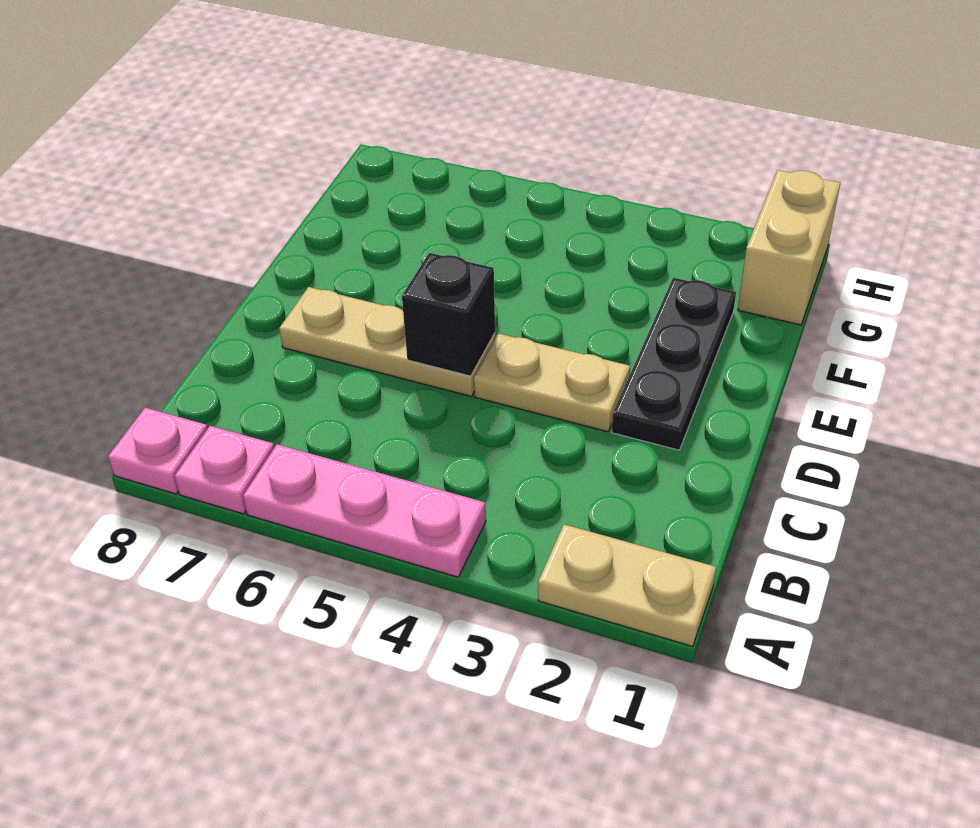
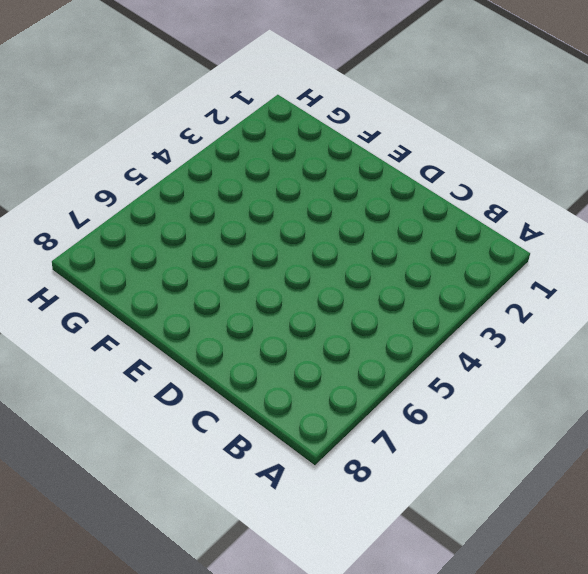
none -> tan plate A1:A2 level 1
none -> pink plate A4:A6 level 1

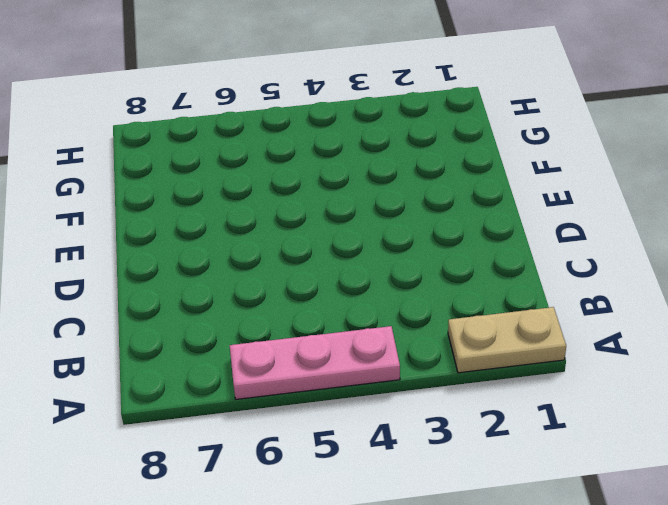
none -> pink plate A7 level 1
none -> pink plate A8 level 1

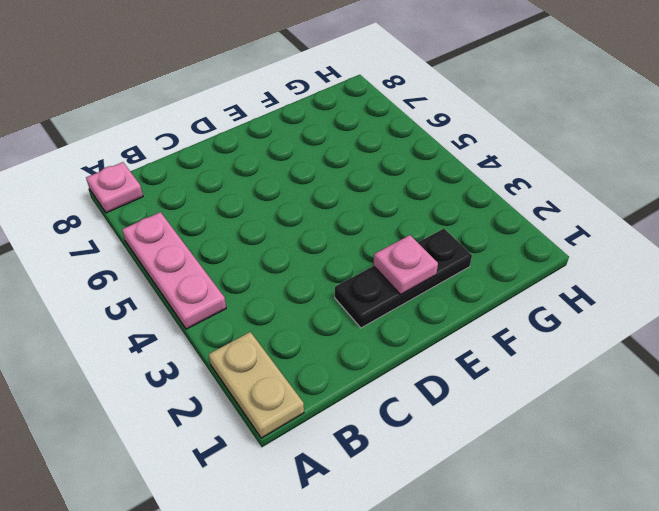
pink plate E2 level 2 -> pink plate A7 level 1
none -> tan plate D3:D4 level 1
none -> tan plate D5:D7 level 1

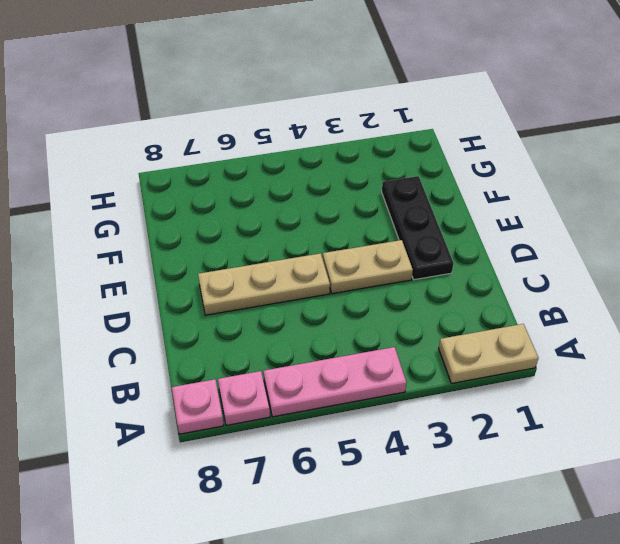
none -> tan brick G1:H1 level 1
none -> black brick D5 level 2

